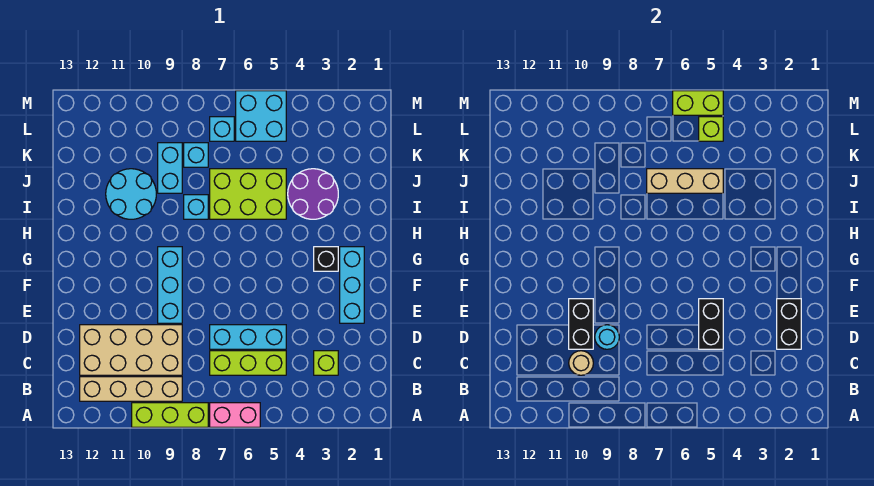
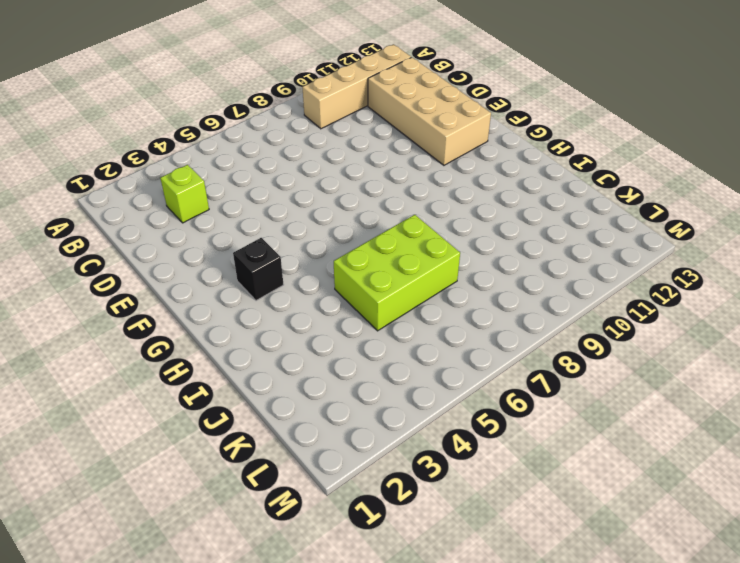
tan brick C11:F12 level 1 -> tan brick C9:D12 level 1
none -> pink brick A6:A7 level 1
none -> lime brick A8:A10 level 1
none -> lime brick C5:C7 level 1

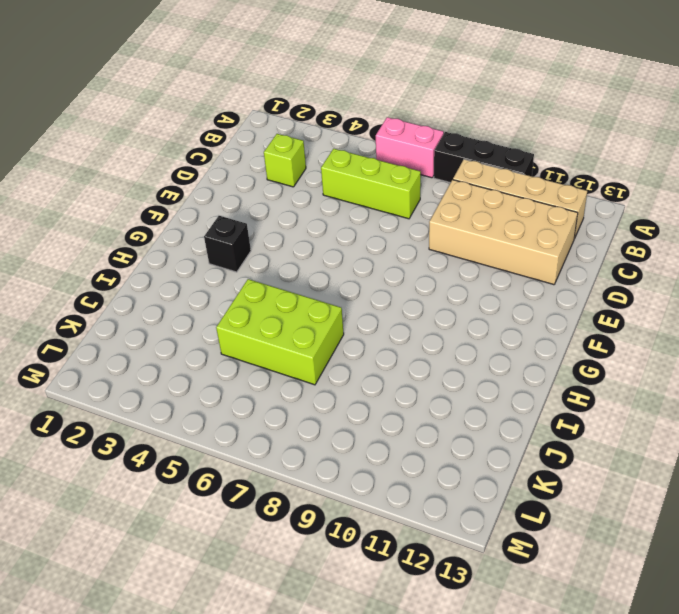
black brick A8:A10 level 1 -> lime brick A8:A10 level 1
none -> cyan brick D5:D7 level 1
none -> cyan brick E2:G2 level 1
none -> cyan brick E9:G9 level 1

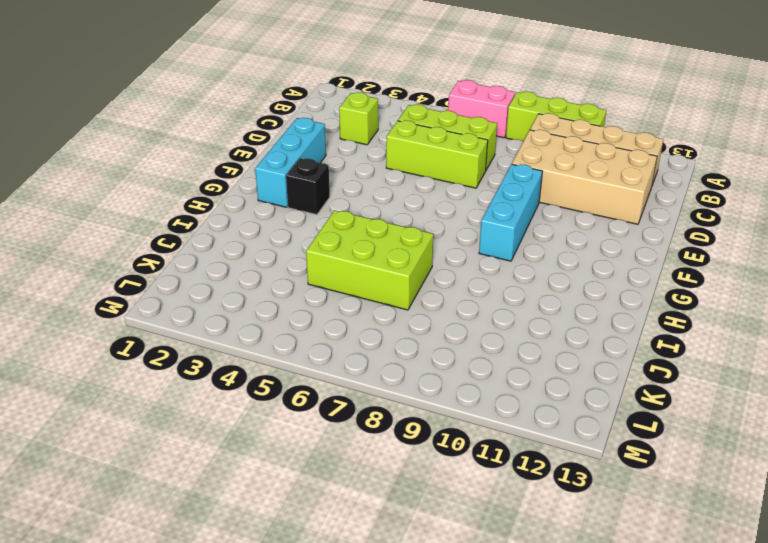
lime brick D5:D7 level 1 -> cyan brick D5:D7 level 1
none -> purple round brick I3:J4 level 1
none -> cyan brick I8 level 1
none -> cyan round brick I10:J11 level 1

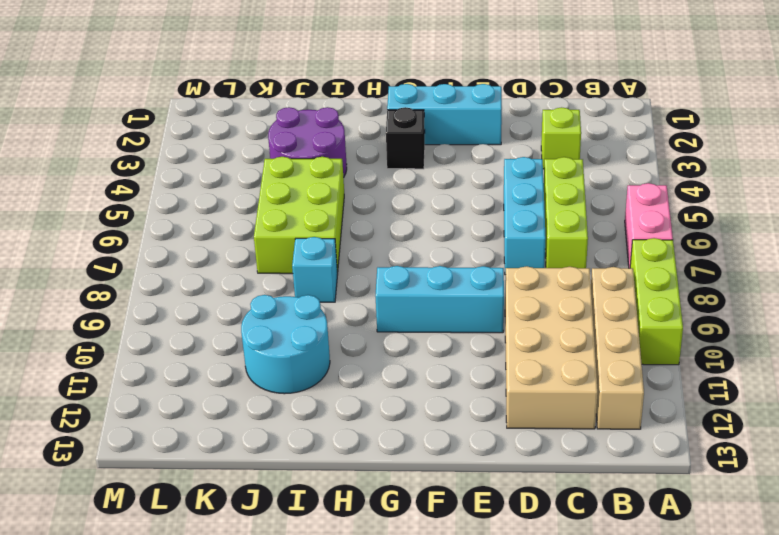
none -> cyan brick J9:K9 level 1
none -> cyan brick K8 level 1
none -> cyan brick L5:M6 level 1

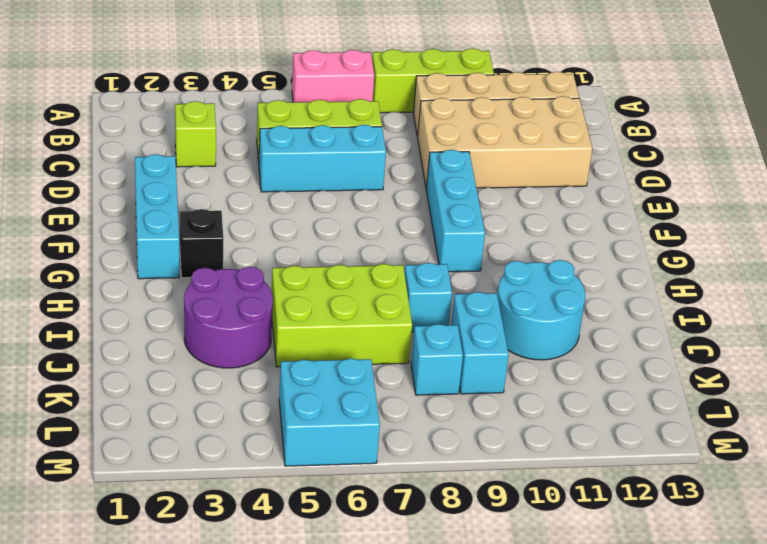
none -> cyan brick L7 level 1
none -> tan round brick C10 level 2
none -> black brick D2:E2 level 2

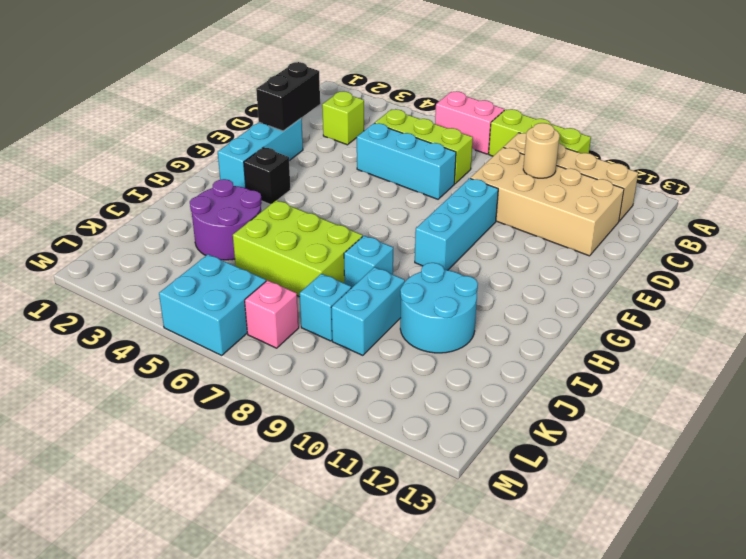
pink brick L7 level 1 -> cyan brick L7 level 1
none -> black brick D5:E5 level 2
none -> cyan round brick D9 level 2
none -> black brick D10:E10 level 2

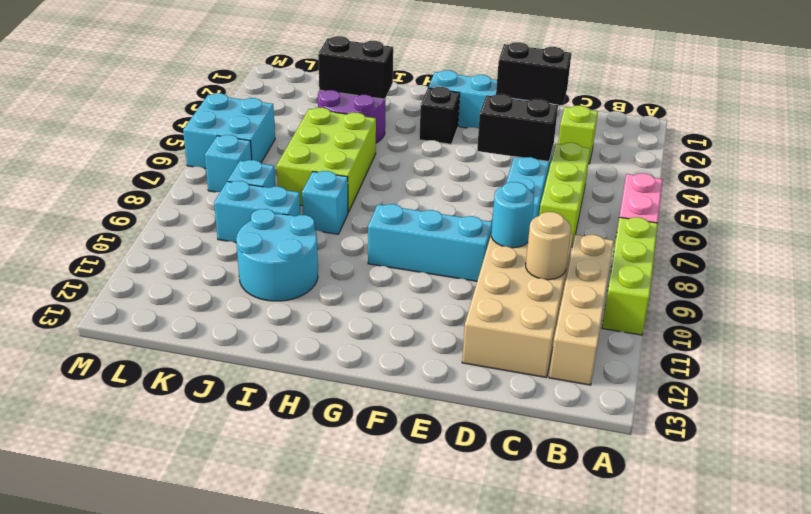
black brick I3:J3 level 2 -> black brick D10:E10 level 2
none -> tan brick J5:J7 level 2
none -> lime brick L5 level 2
none -> lime brick M5:M6 level 2

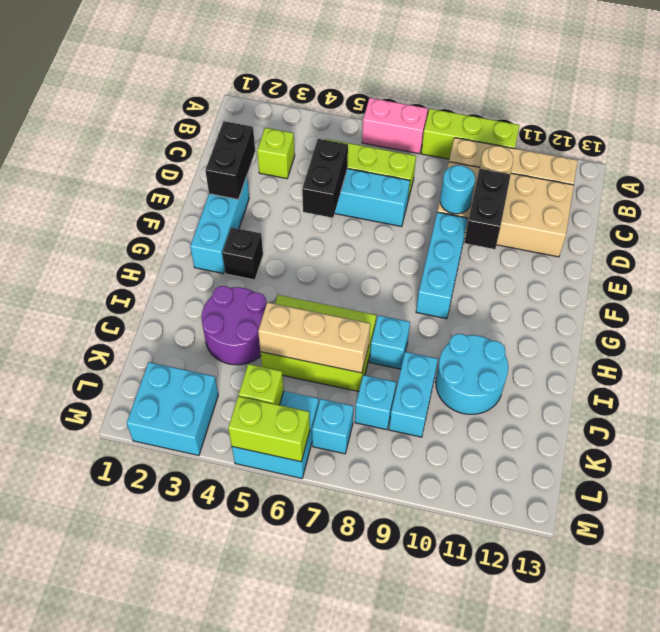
cyan brick L2:M3 level 1 -> none

